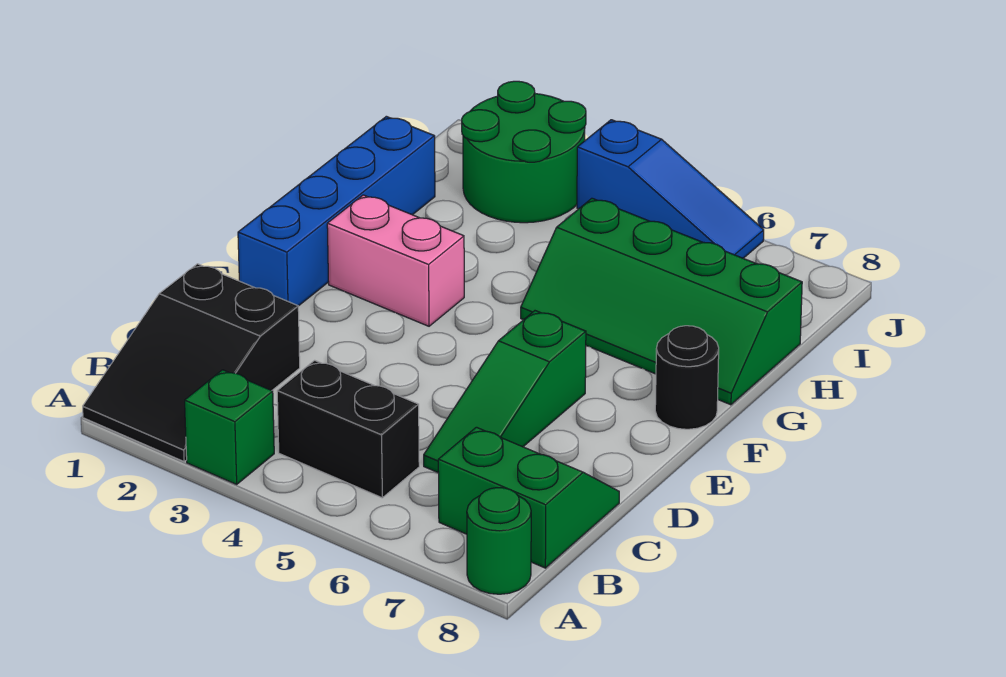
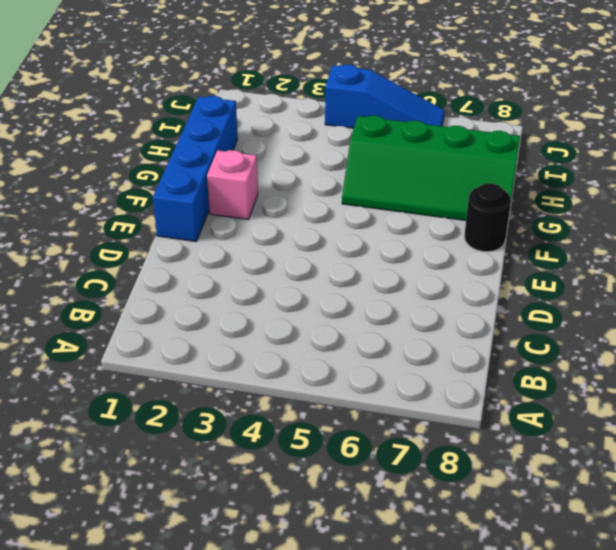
pink brick F2 level 1 -> pink brick F2:F3 level 1
none -> black slope A1:C2 level 1 top C
none -> green brick A3 level 1
none -> green round brick A8 level 1

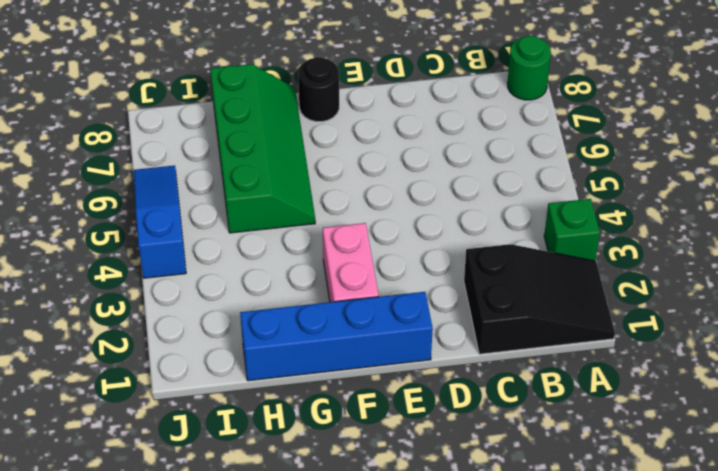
none -> black brick B4:B5 level 1
none -> green slope B7:C8 level 1 top B
none -> green slope C6:E6 level 1 top E

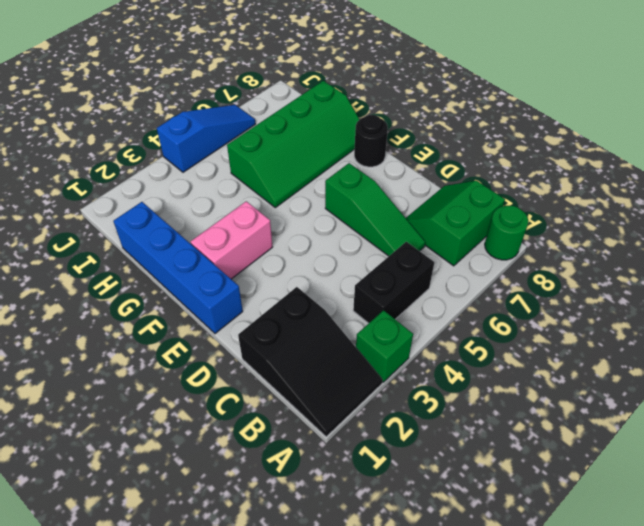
none -> green round brick I2:J3 level 1

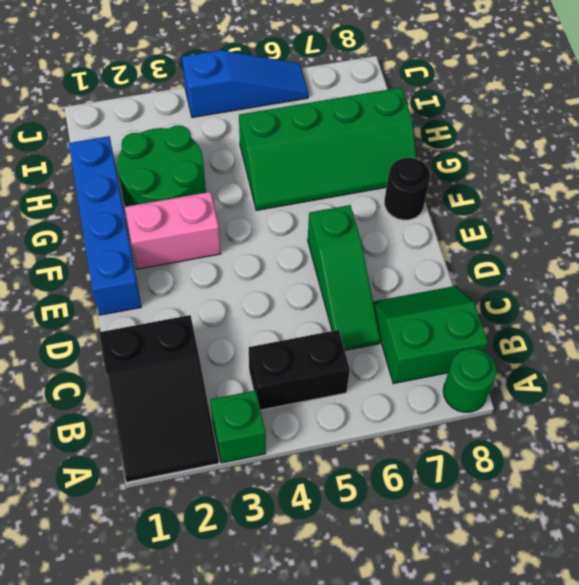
green round brick G2:H3 level 1 -> green round brick I2:J3 level 1

